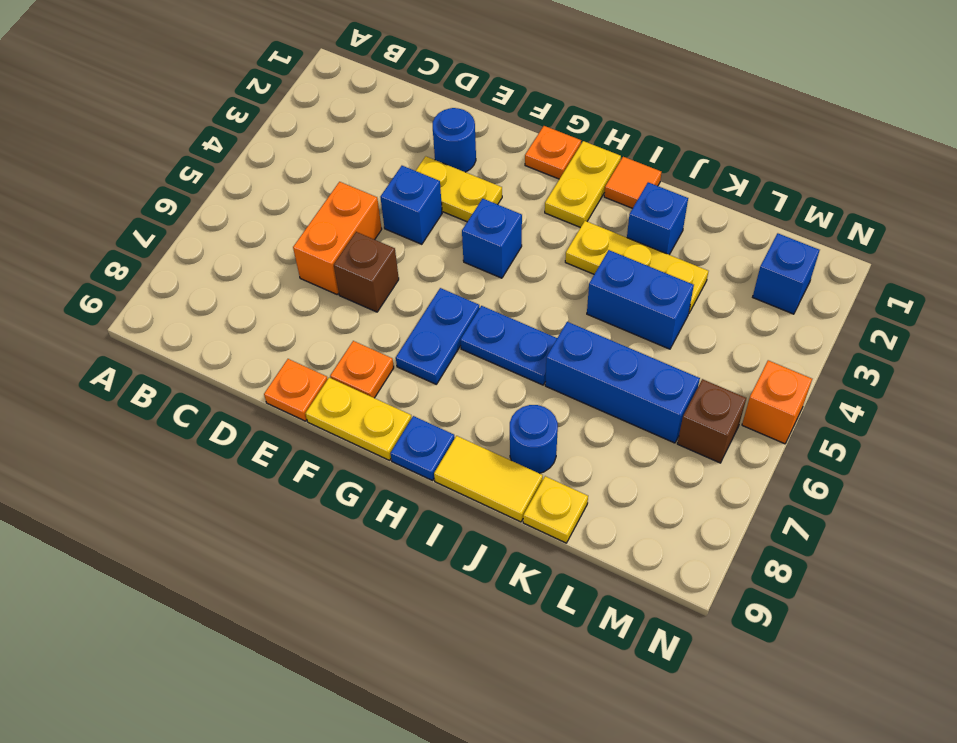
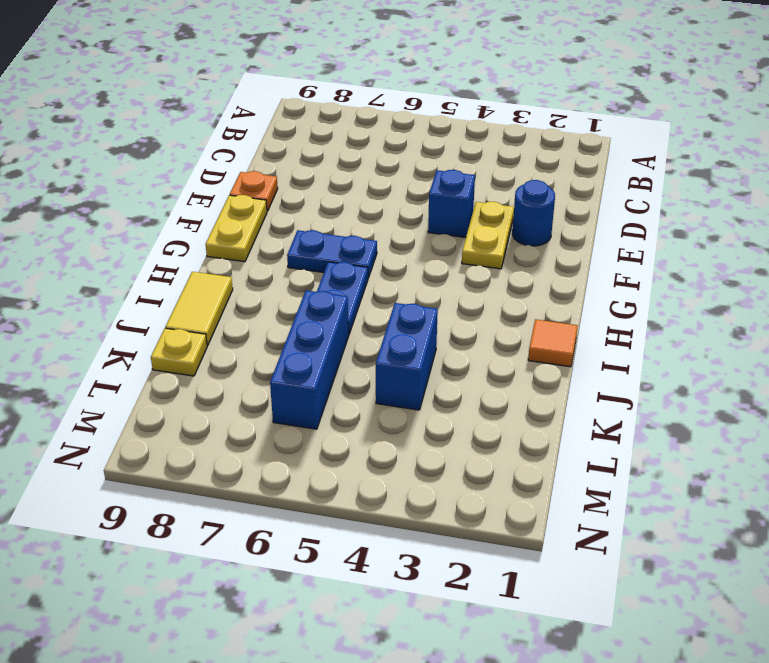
none -> orange brick D5:D6 level 1
none -> brown brick E6 level 1
none -> orange plate F8 level 1

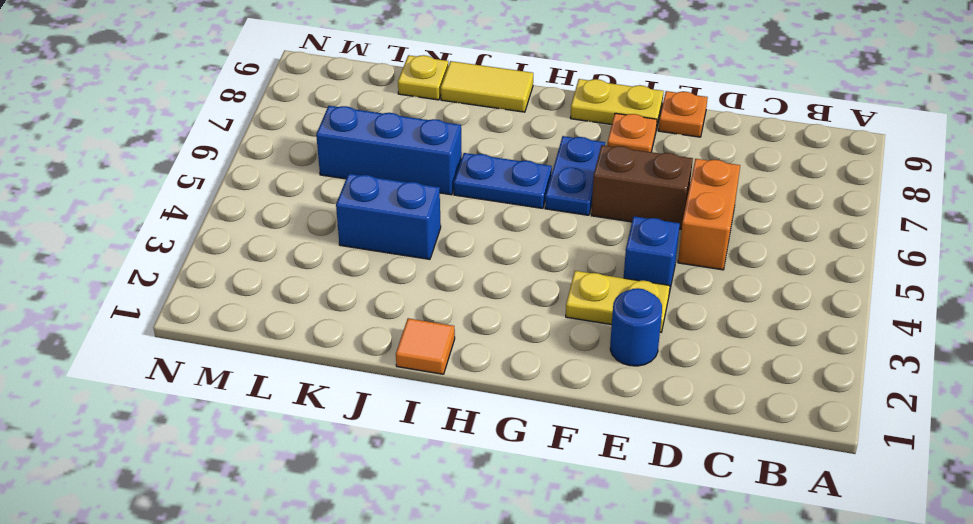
brown brick E6:F6 level 1 -> brown brick E6 level 1
none -> orange plate G1 level 1
none -> blue brick G4 level 1
none -> yellow plate H1:H2 level 1

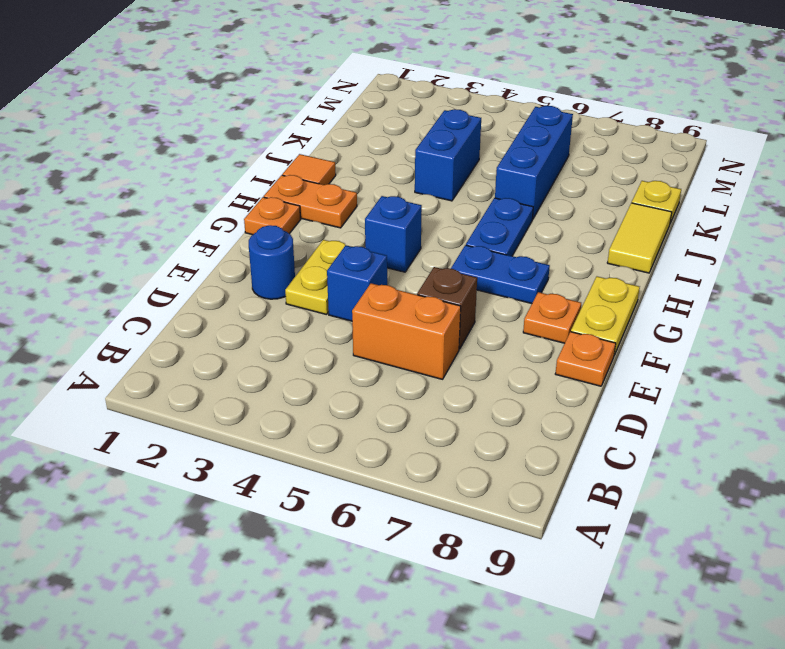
orange plate H1:H2 level 1 -> yellow plate H1:H2 level 1
none -> blue plate H9 level 1
none -> yellow plate I3:K3 level 1
none -> blue brick J2 level 1

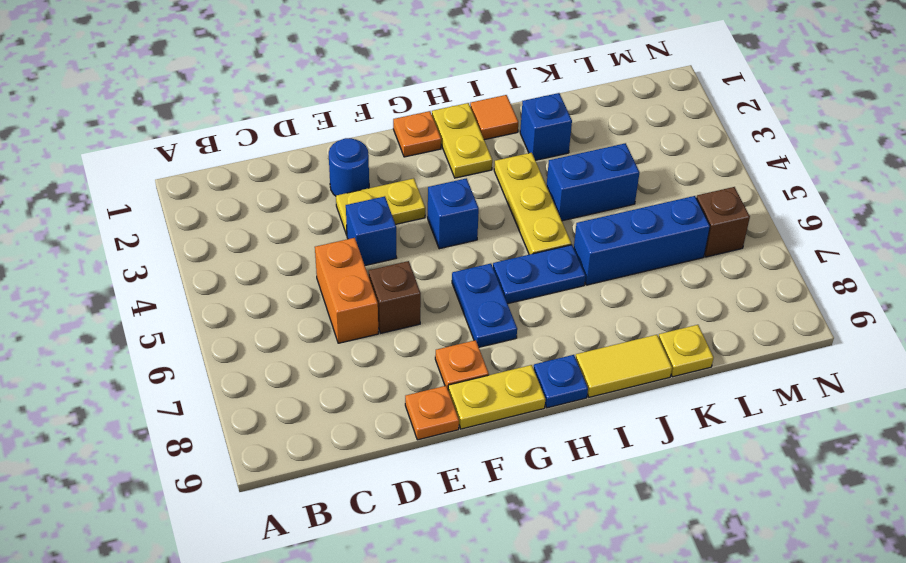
yellow plate I3:I5 level 1 -> yellow plate I3:K3 level 1
none -> blue round brick J8 level 1
none -> blue brick M2 level 1
none -> orange brick N5 level 1

